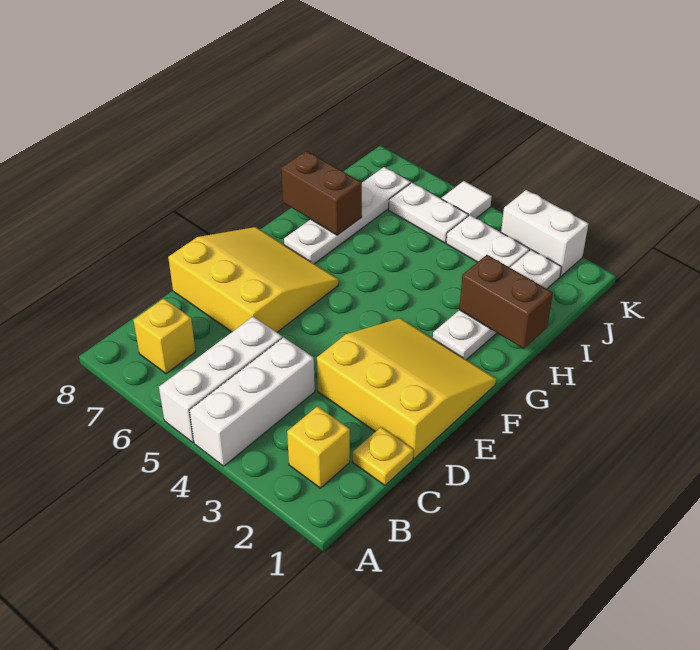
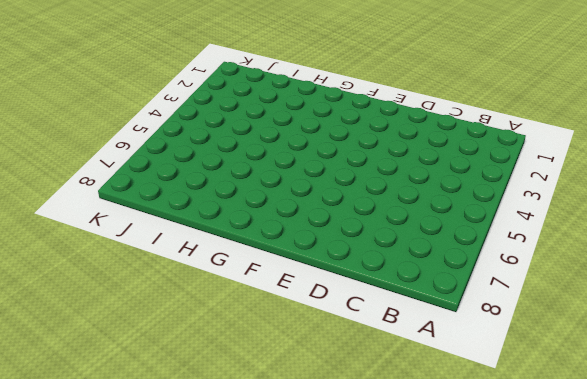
none -> white brick A4:C4 level 1
none -> white brick A5:C5 level 1
none -> yellow brick B2 level 1

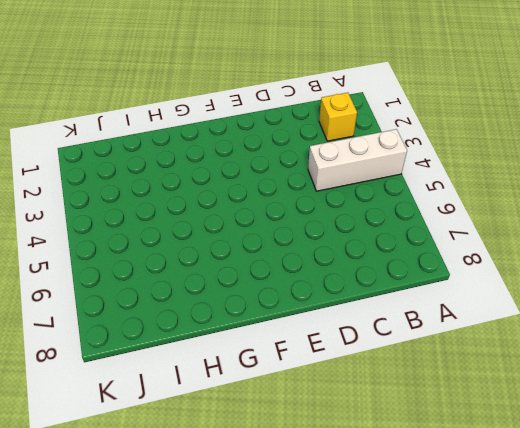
none -> white brick A5:C5 level 1
none -> yellow brick B7 level 1
none -> yellow plate C1 level 1

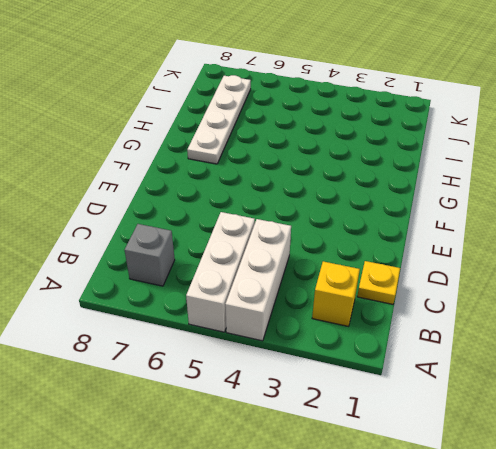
grey brick B7 level 1 -> yellow brick B7 level 1
none -> yellow slope D1:F3 level 1 top D
none -> yellow slope D6:F8 level 1 top D
none -> white plate G2:J2 level 1

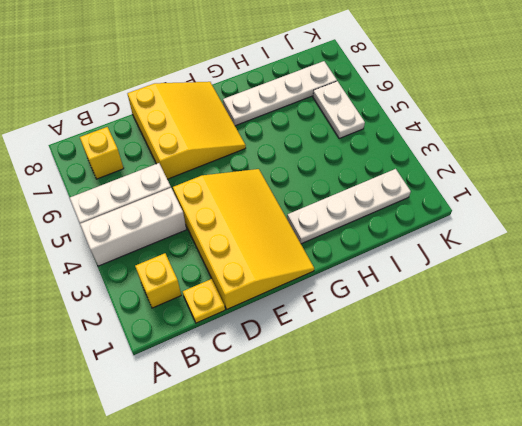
yellow slope D1:F4 level 1 top D -> yellow slope D1:F3 level 1 top D
none -> white plate J3:J4 level 1
none -> white brick K2:K3 level 1
none -> white tile K5 level 1

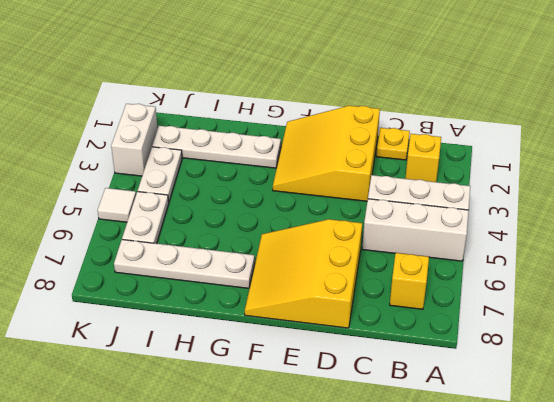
none -> brown brick H1:H2 level 2
none -> brown brick H7:H8 level 2

